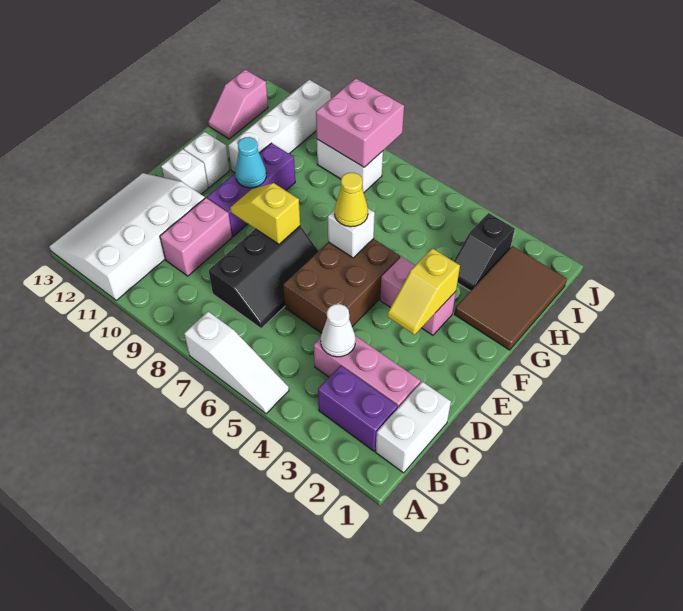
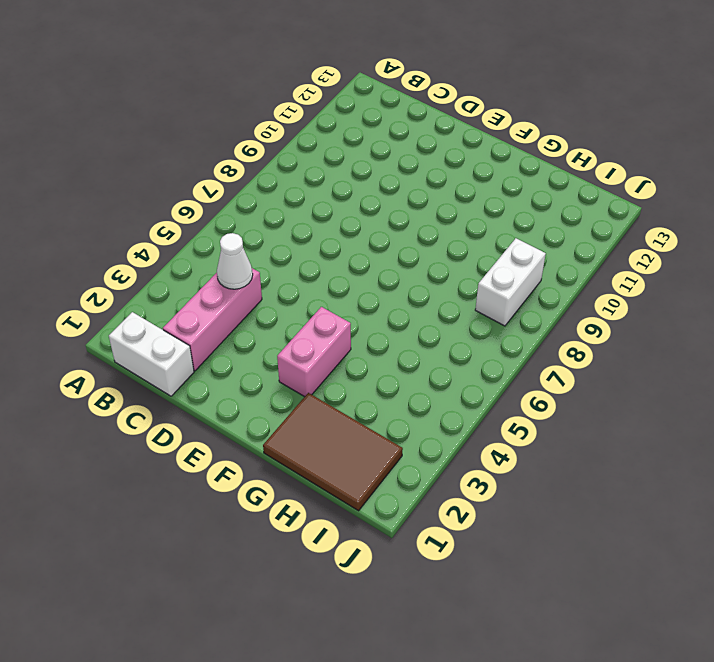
none -> white slope A5:A7 level 1 top 7
none -> white slope A11:D13 level 1 top 11
none -> purple brick B2:B3 level 1

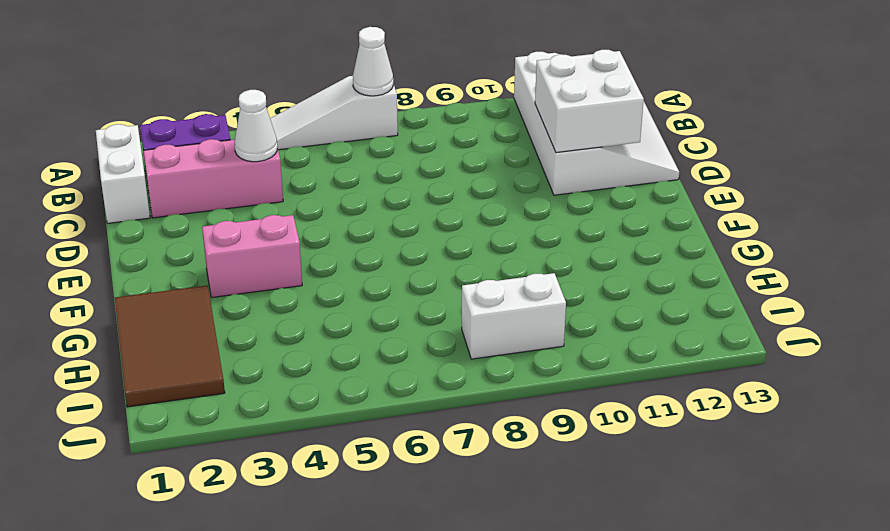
white cone A7 level 2 -> none
white brick C11:D12 level 2 -> none
none -> black slope C7:E8 level 1 top 8
none -> pink brick C10:D10 level 1
none -> brown brick D5:F6 level 1

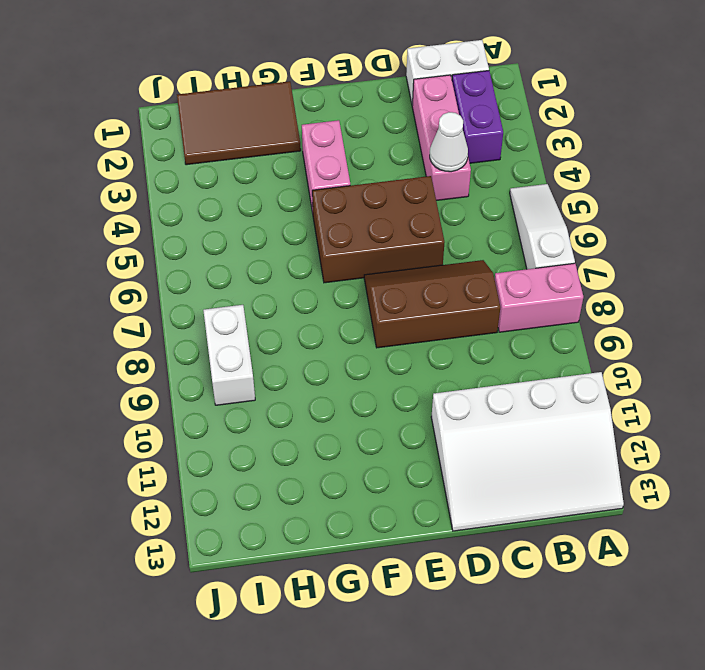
pink brick A8:B8 level 1 -> pink brick C10:D10 level 1
brown slope C7:E8 level 1 top 8 -> black slope C7:E8 level 1 top 8
none -> purple brick E10:G10 level 1
none -> white brick E12 level 1
none -> white brick F12 level 1

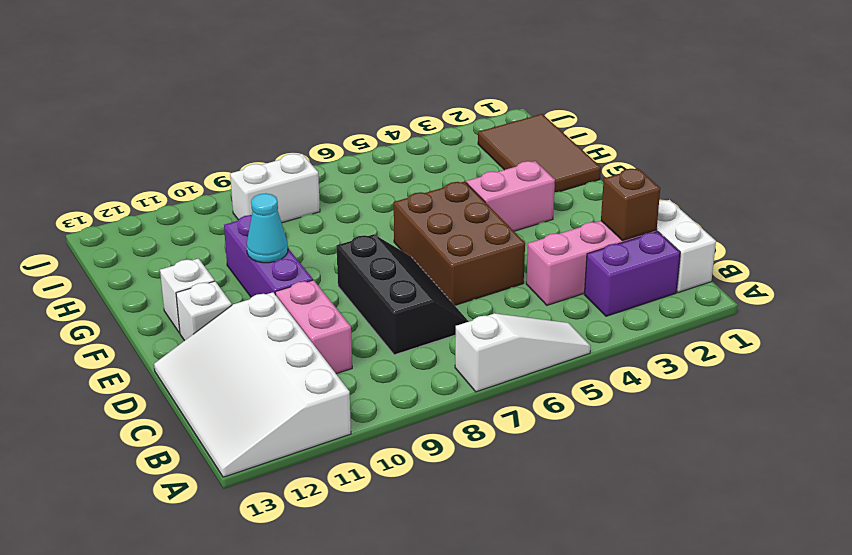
brown brick C2 level 2 -> none
none -> white brick G11:J11 level 1
none -> black slope H3:I3 level 1 top I
none -> pink slope H13:I13 level 1 top I

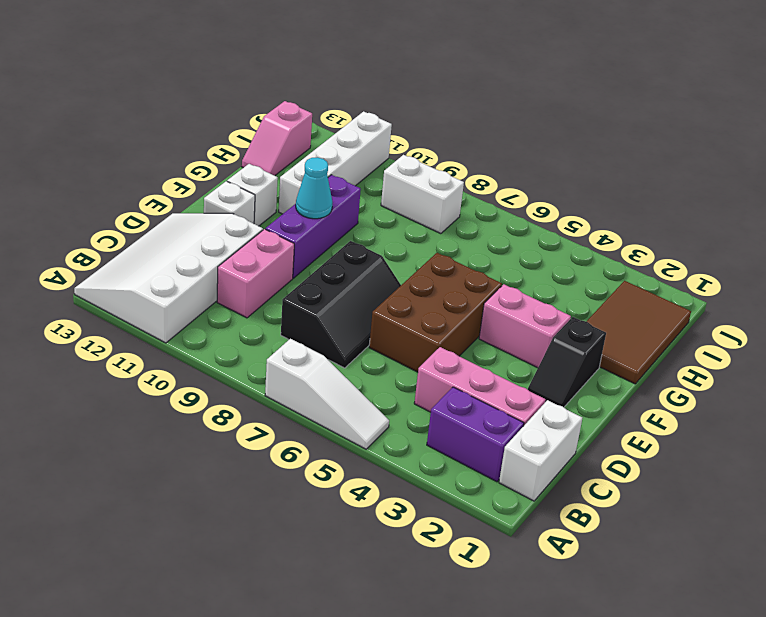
black slope E2:F2 level 1 top F -> black slope H3:I3 level 1 top I
none -> white cone C4 level 2
none -> yellow slope E3:F3 level 2 top F
none -> yellow slope E8:E9 level 2 top 8

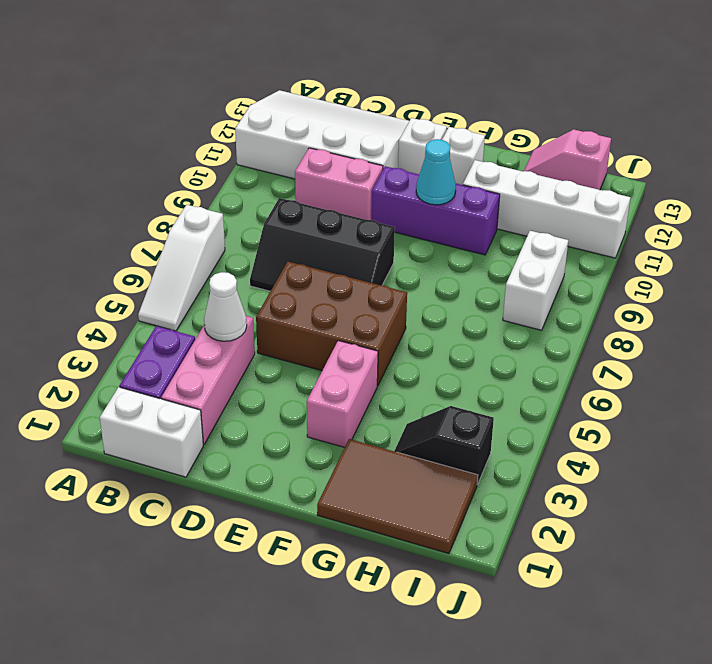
none -> yellow slope E3:F3 level 2 top F
none -> yellow slope E8:E9 level 2 top 8
none -> white brick F6 level 2

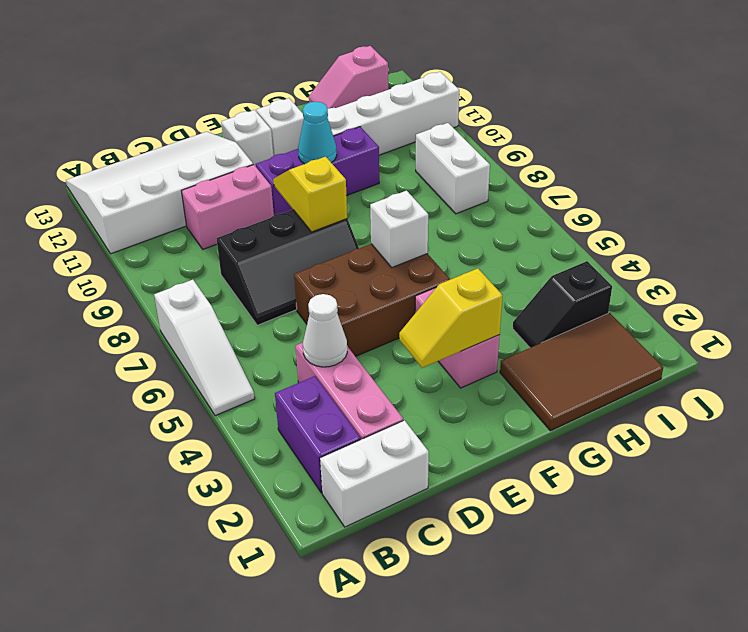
none -> pink brick I8:J9 level 2
none -> yellow cone F6 level 3

